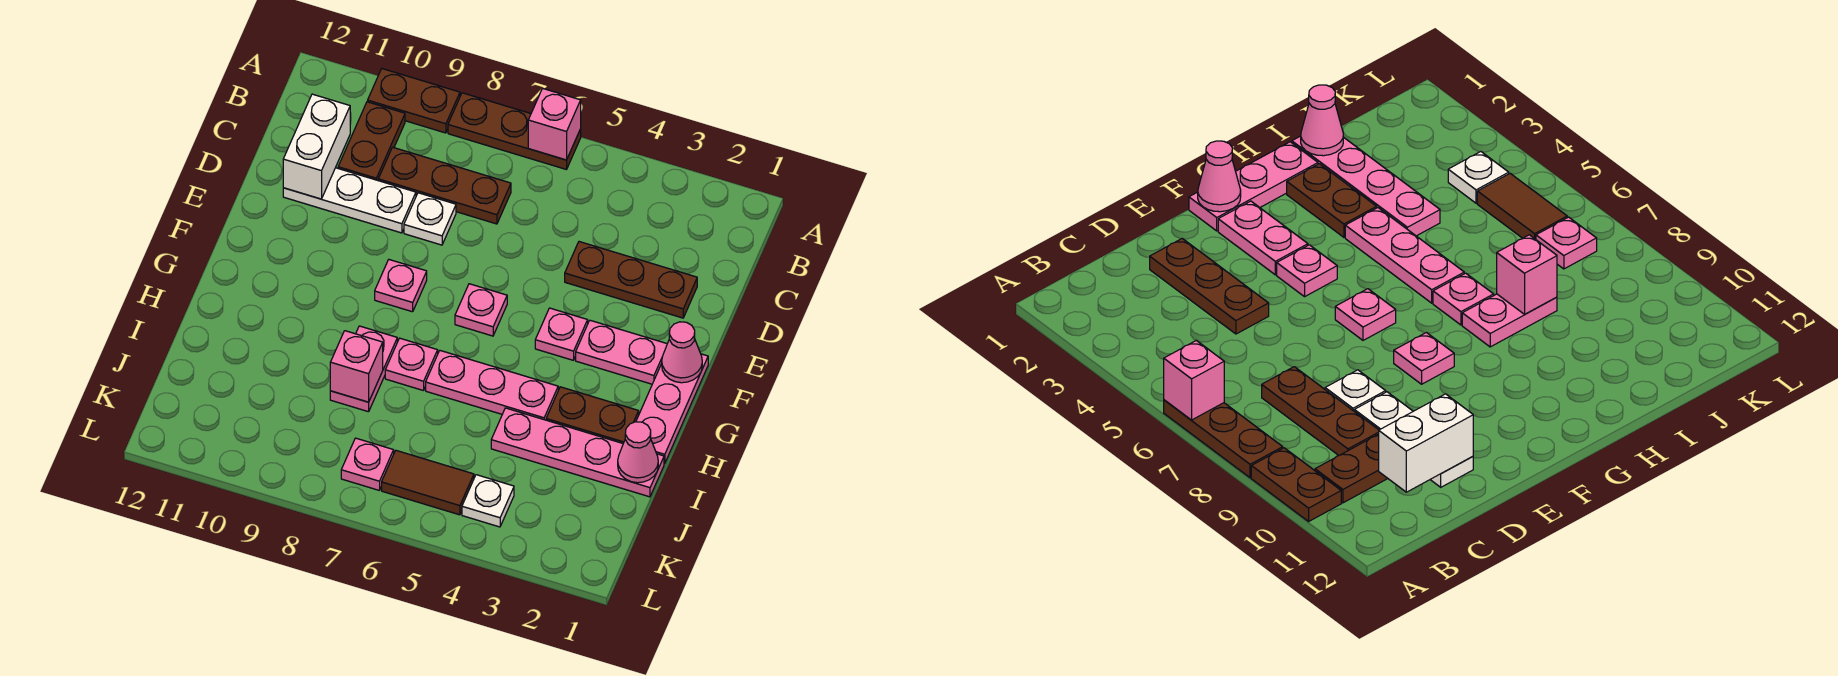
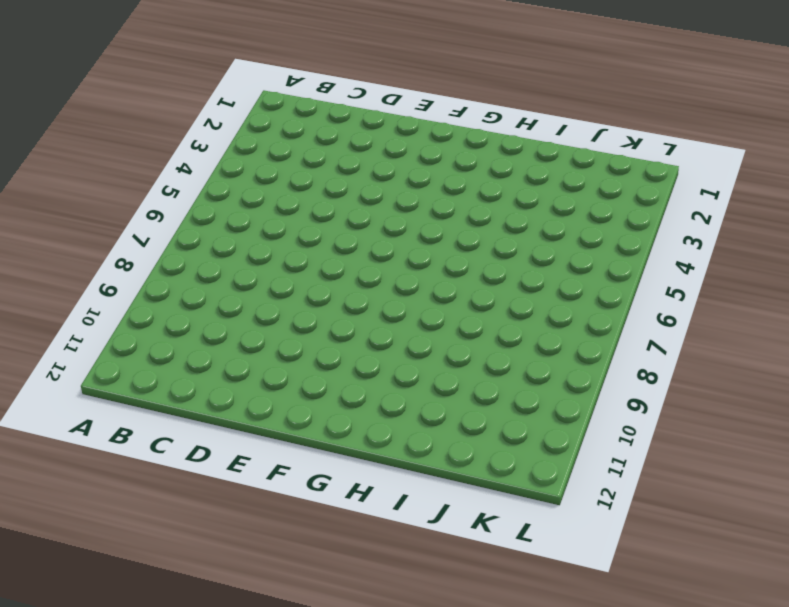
none -> brown plate A6:A8 level 1
none -> brown plate A9:A10 level 1
none -> brown plate B10:C10 level 1

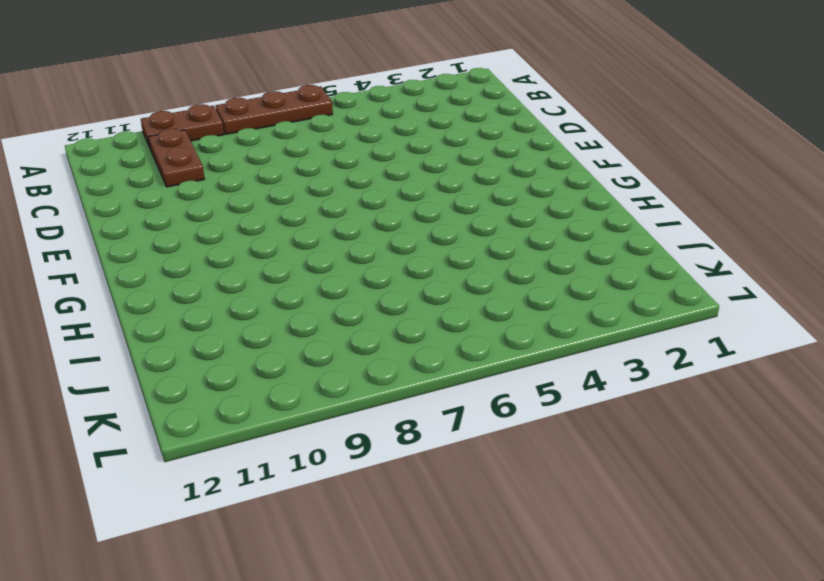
none -> brown plate C7:C9 level 1
none -> brown plate D2:D4 level 1
none -> white plate D8 level 1

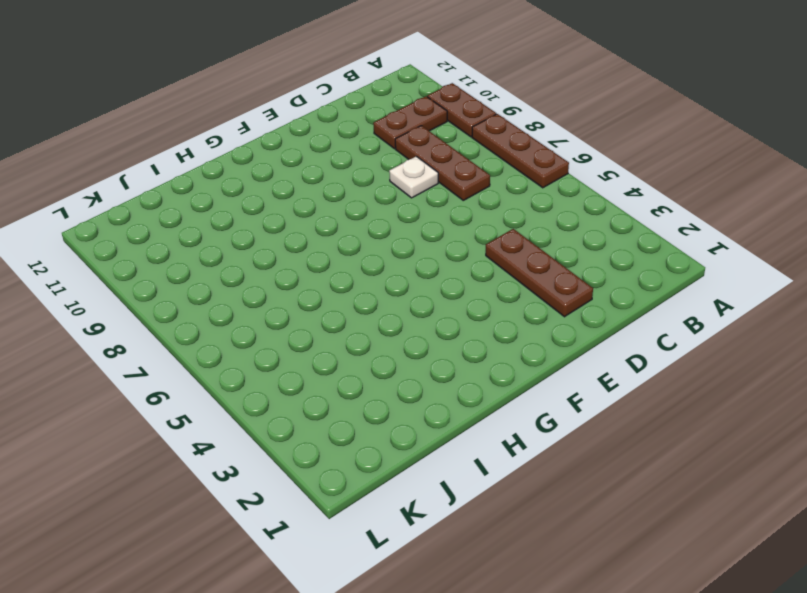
none -> white plate D9:D11 level 1
none -> pink plate F1:H1 level 1
none -> pink plate F2:F3 level 1

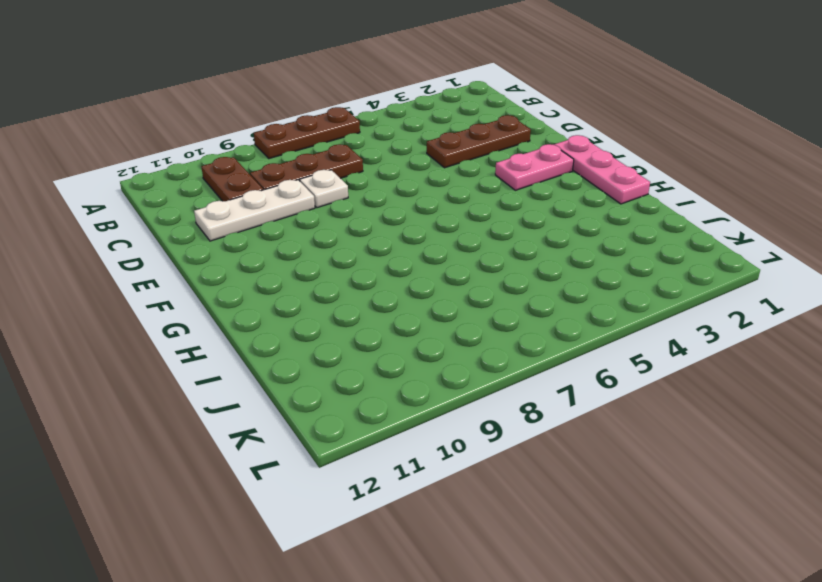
none -> brown plate A9:A10 level 1
none -> pink plate F4 level 1
none -> pink plate F6 level 1

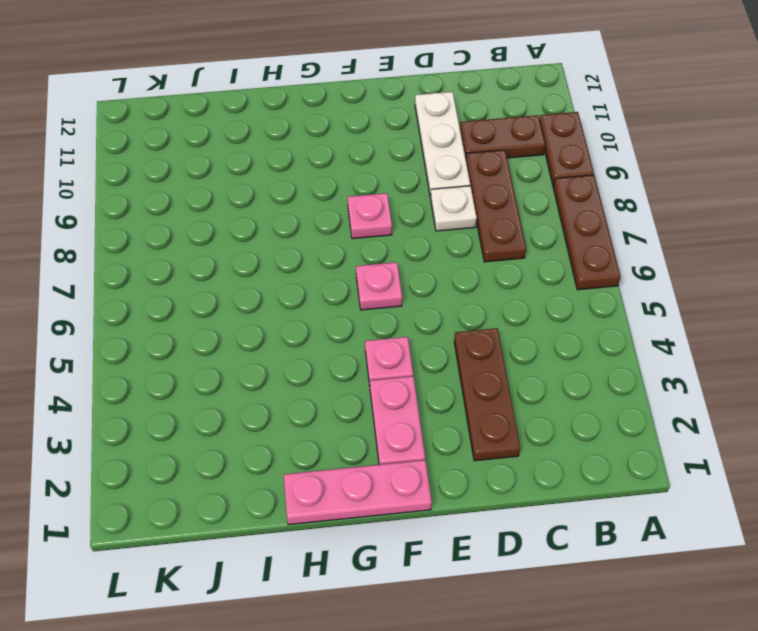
none -> brown plate H2:H3 level 1
none -> pink plate H4:H6 level 1
none -> pink plate H7 level 1

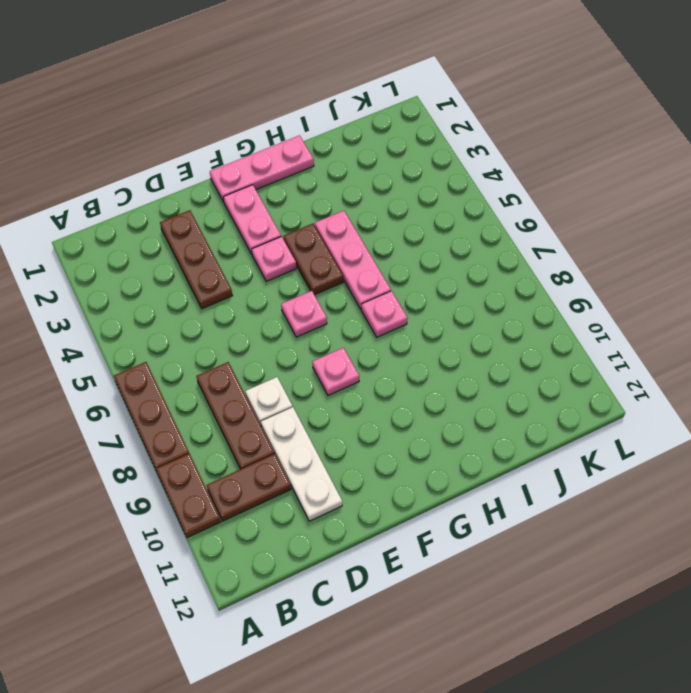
brown plate G4:G5 level 1 -> brown plate H2:H3 level 1
none -> pink plate H8:I8 level 1
none -> pink plate I1:I4 level 1
none -> white plate K4 level 1

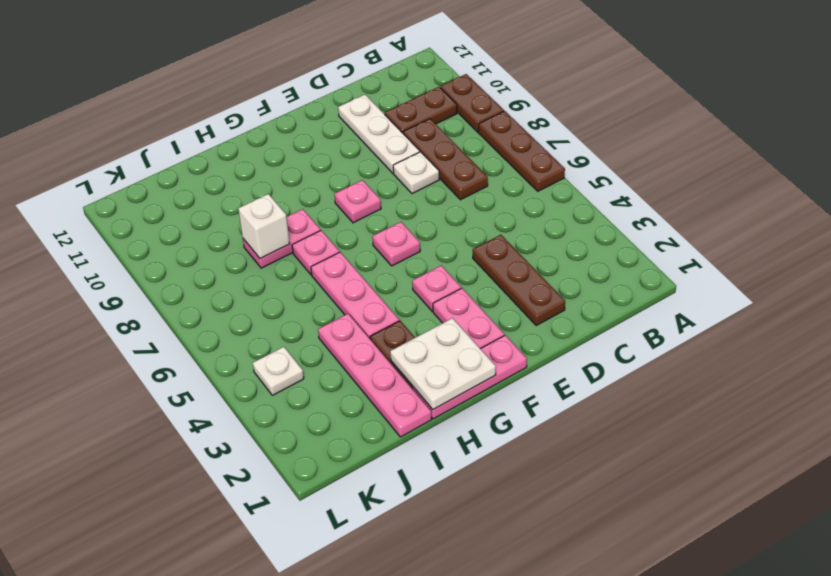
white plate G1:H2 level 2 -> none
white brick I8 level 2 -> pink brick I8 level 2
none -> brown tile K5:K6 level 1
none -> pink plate K7 level 1
none -> pink brick A6 level 2

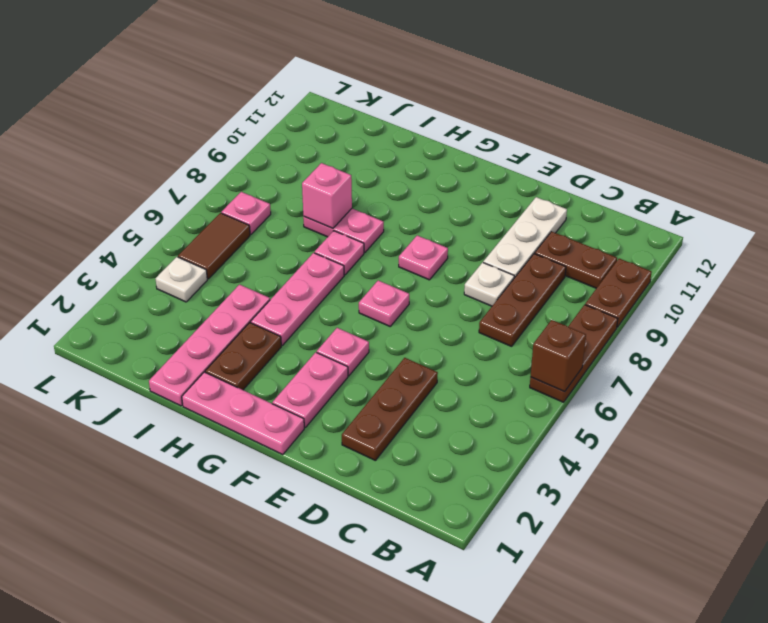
brown brick A6 level 2 -> pink brick A6 level 2
none -> white brick C11:D11 level 2
none -> pink cone F1 level 2
none -> pink cone I1 level 2

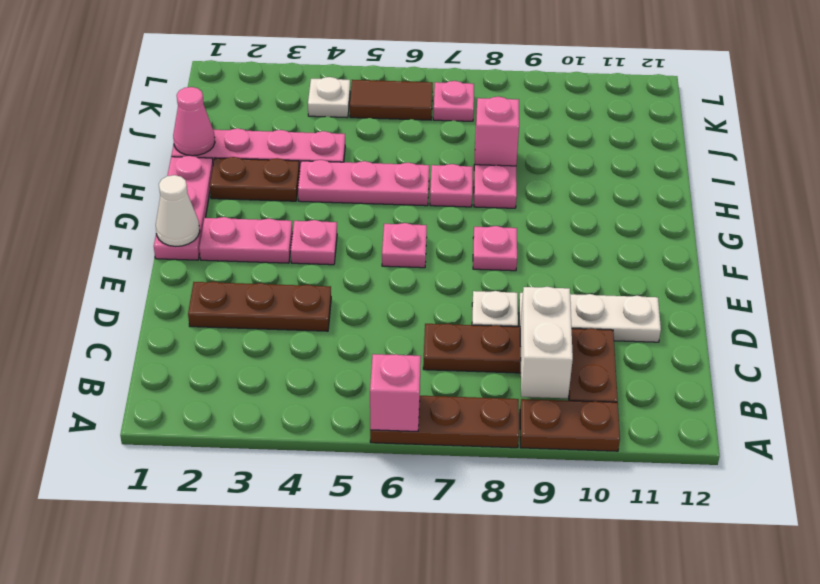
white brick B9:C9 level 2 -> white brick C11:D11 level 2
white cone F1 level 2 -> pink cone F1 level 2

